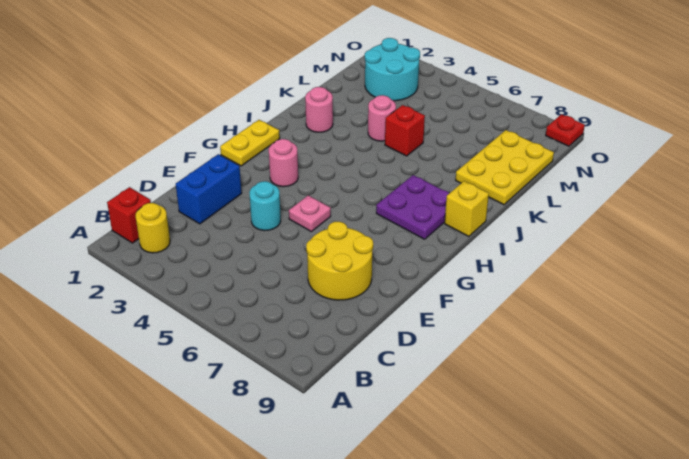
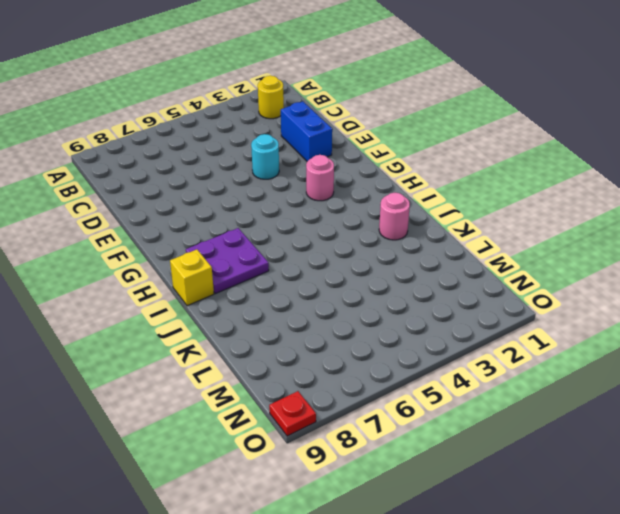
none -> red brick B1 level 1
none -> yellow round brick D7:E8 level 1
none -> pink plate F5 level 1

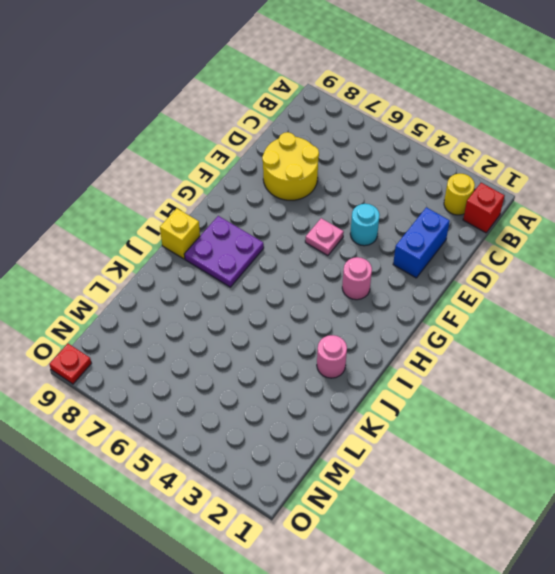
none -> yellow plate G1:H1 level 1
none -> pink round brick K4 level 1
none -> red brick K5 level 1

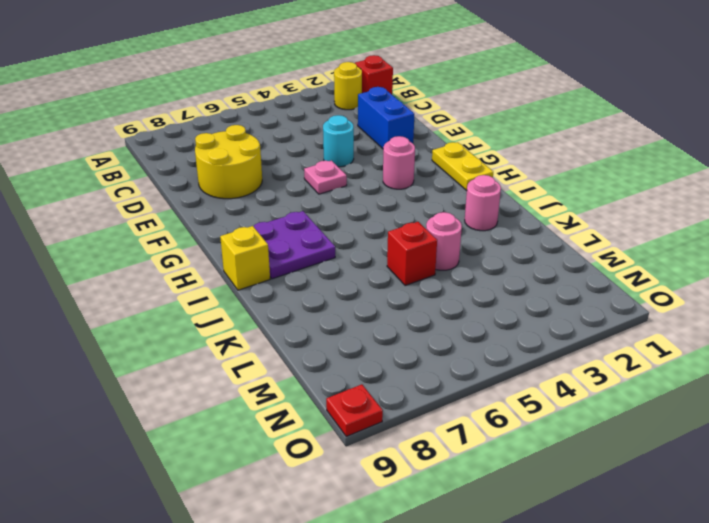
none -> yellow plate K8:M9 level 1
none -> cyan round brick M2:N3 level 1

